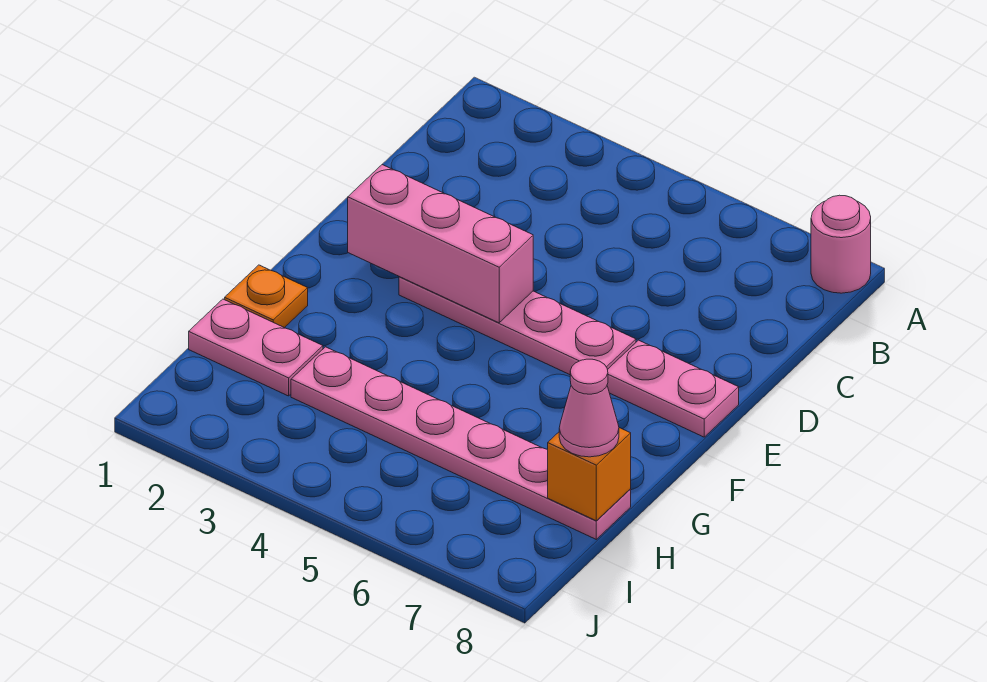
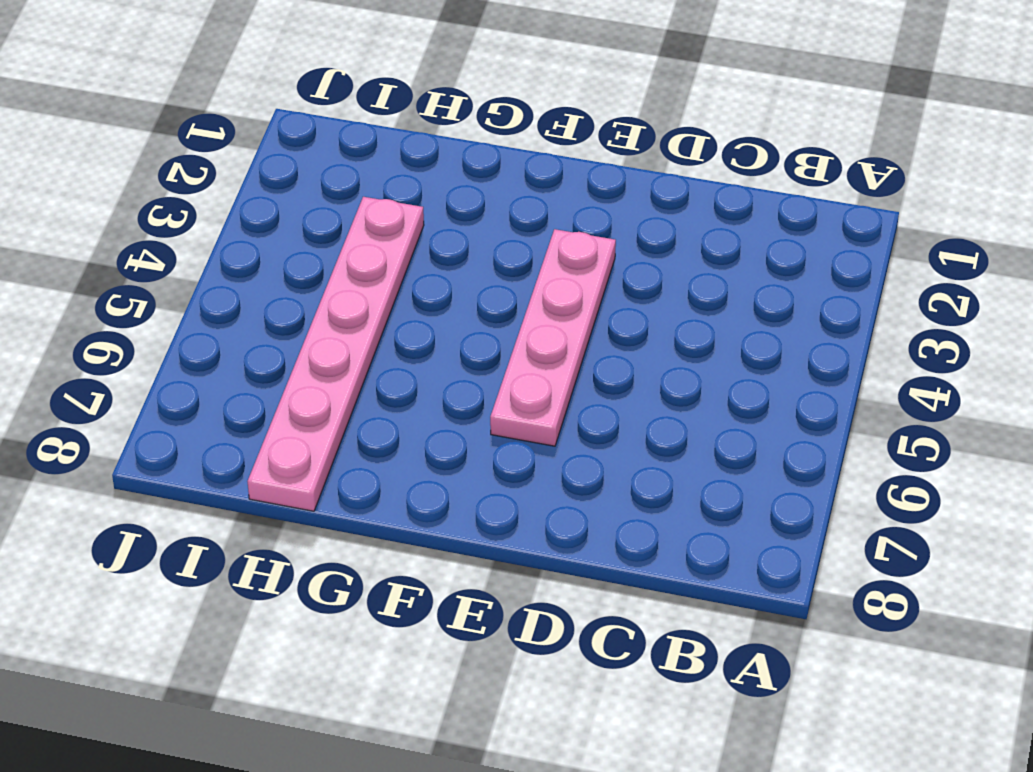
none -> pink round brick A8 level 1
none -> pink plate E7:E8 level 1

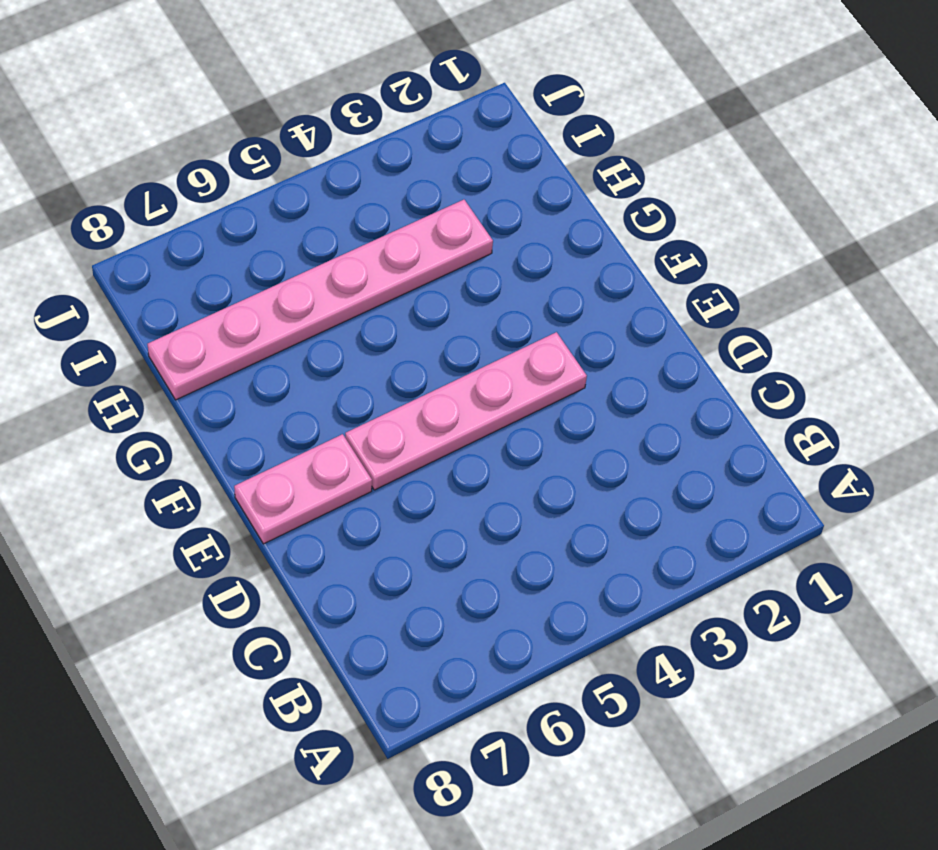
none -> pink round brick A8 level 1
none -> orange plate G1 level 1

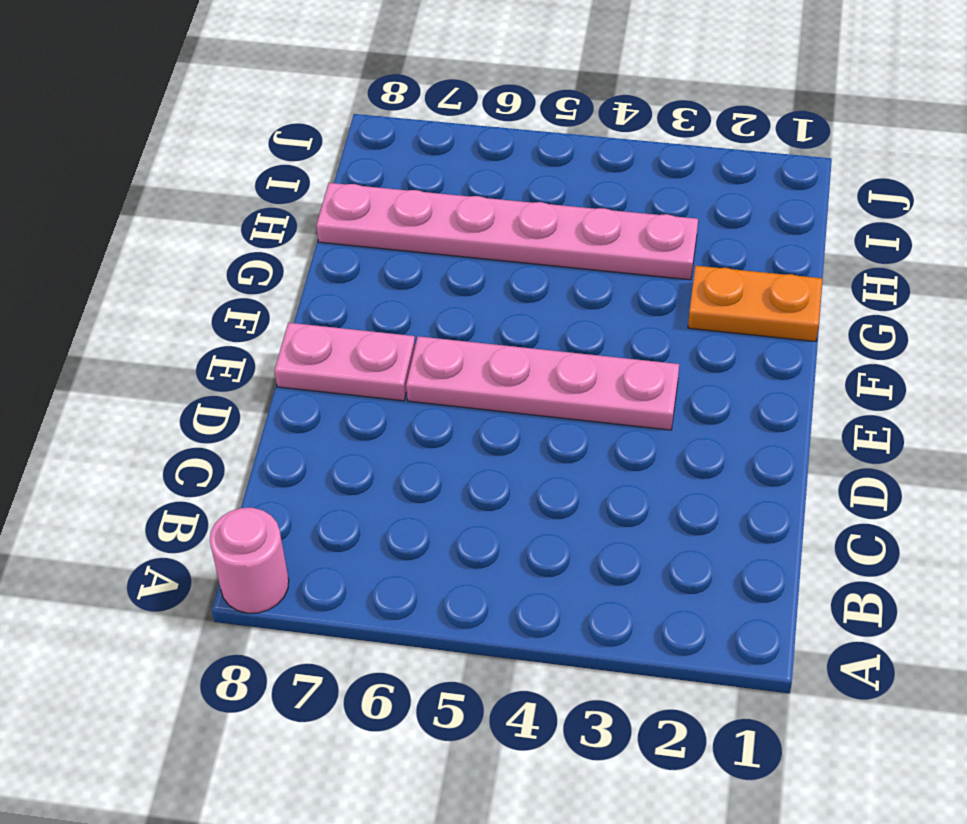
orange plate G1:G2 level 1 -> orange plate G1 level 1
none -> pink plate H1:H2 level 1
none -> pink brick E2:E4 level 2

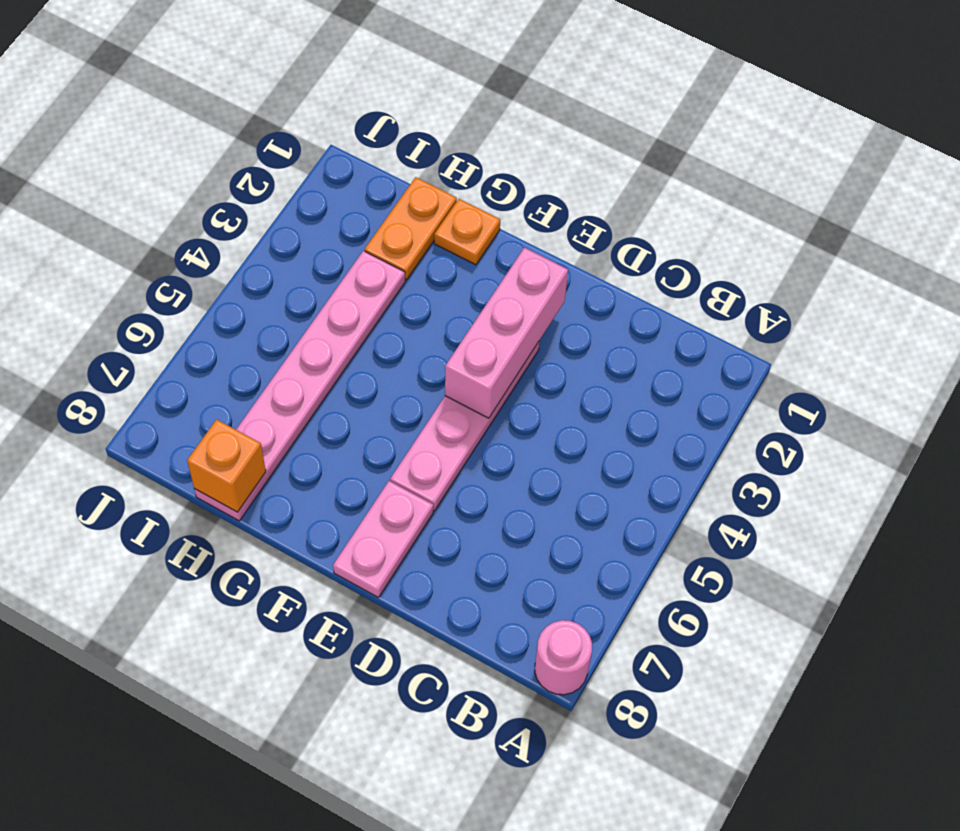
orange plate H1:H2 level 1 -> pink plate H1:H2 level 1
none -> pink cone H8 level 3

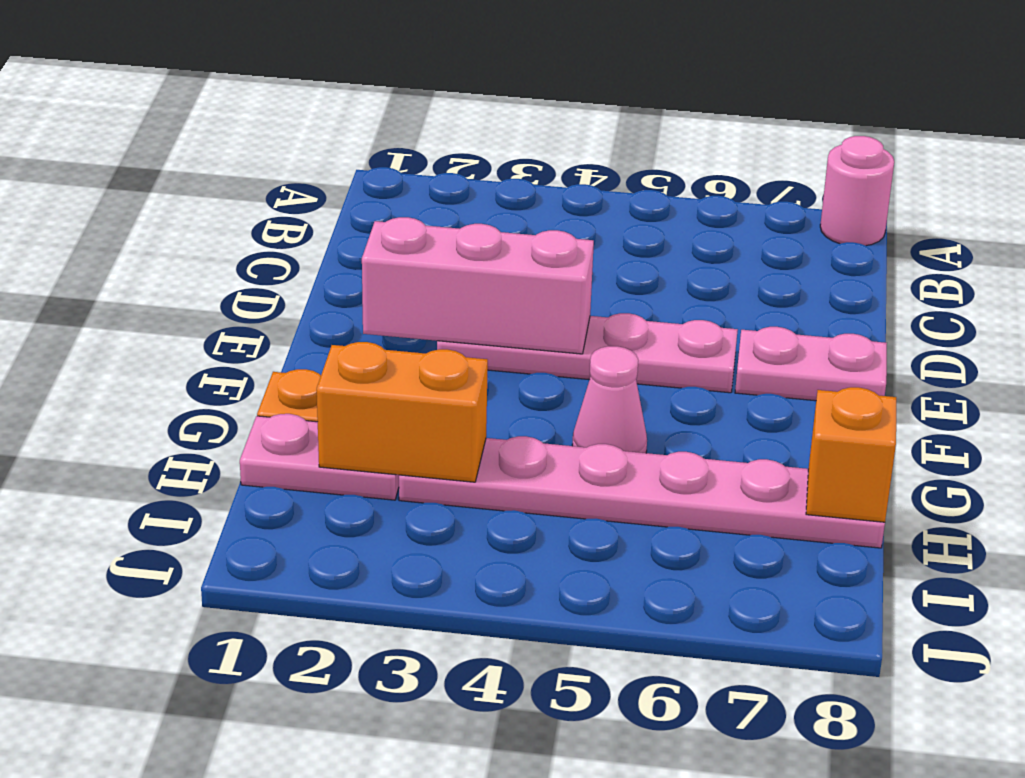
pink cone G5 level 1 -> pink cone H8 level 3
orange brick H2:H3 level 2 -> none

